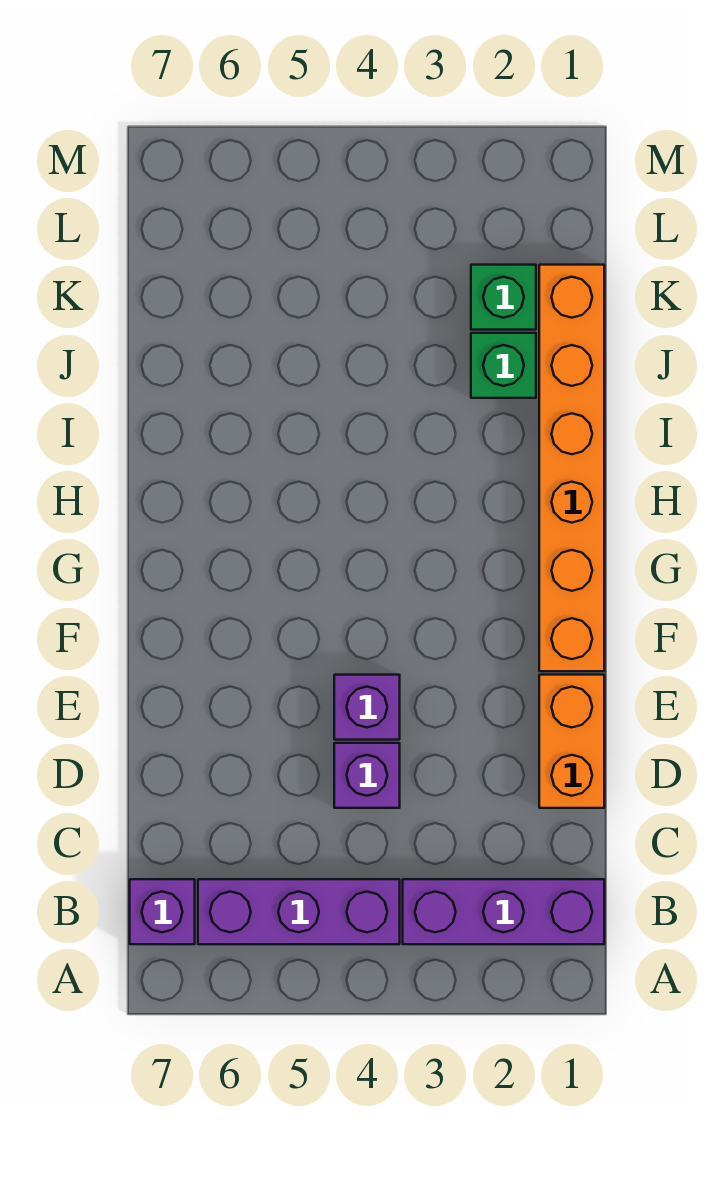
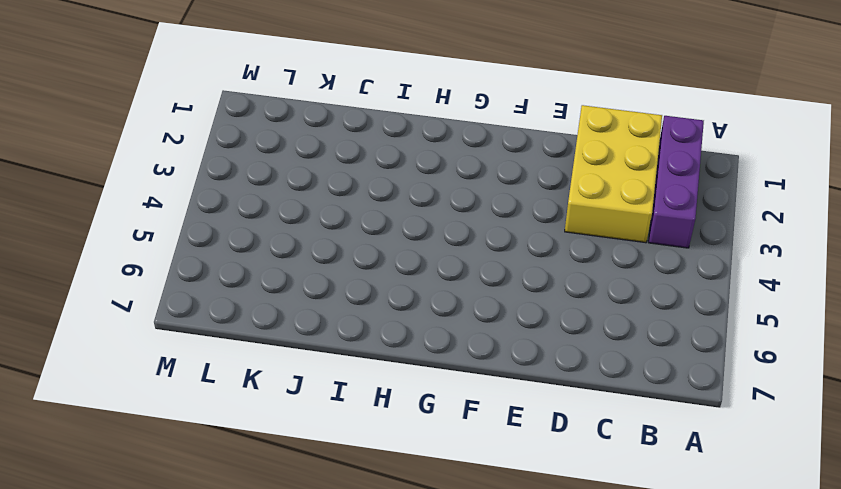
yellow brick C1:D3 level 1 -> orange brick D1:E1 level 1
none -> purple brick B4:B6 level 1
none -> purple brick B7 level 1

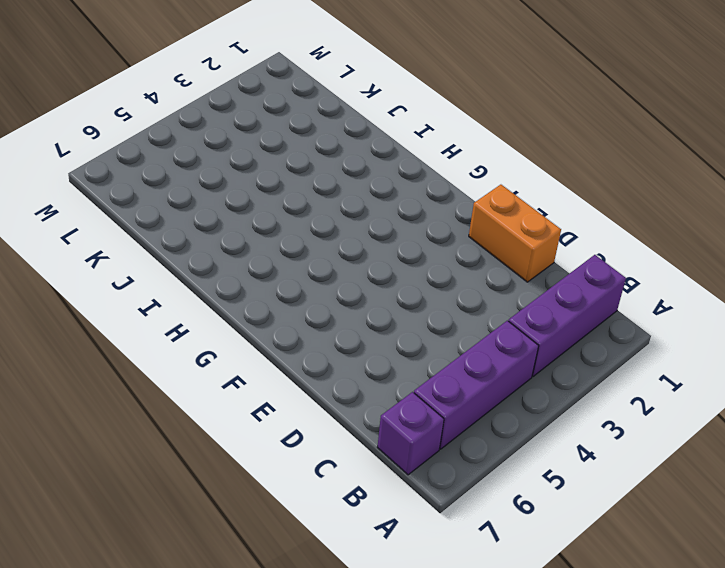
none -> purple brick D4 level 1
none -> purple brick E4 level 1

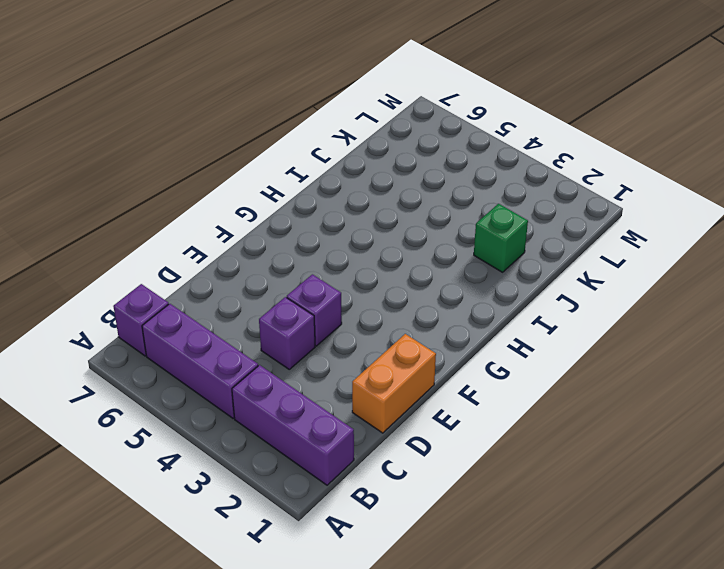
none -> orange brick F1:K1 level 1
none -> green brick K2 level 1

